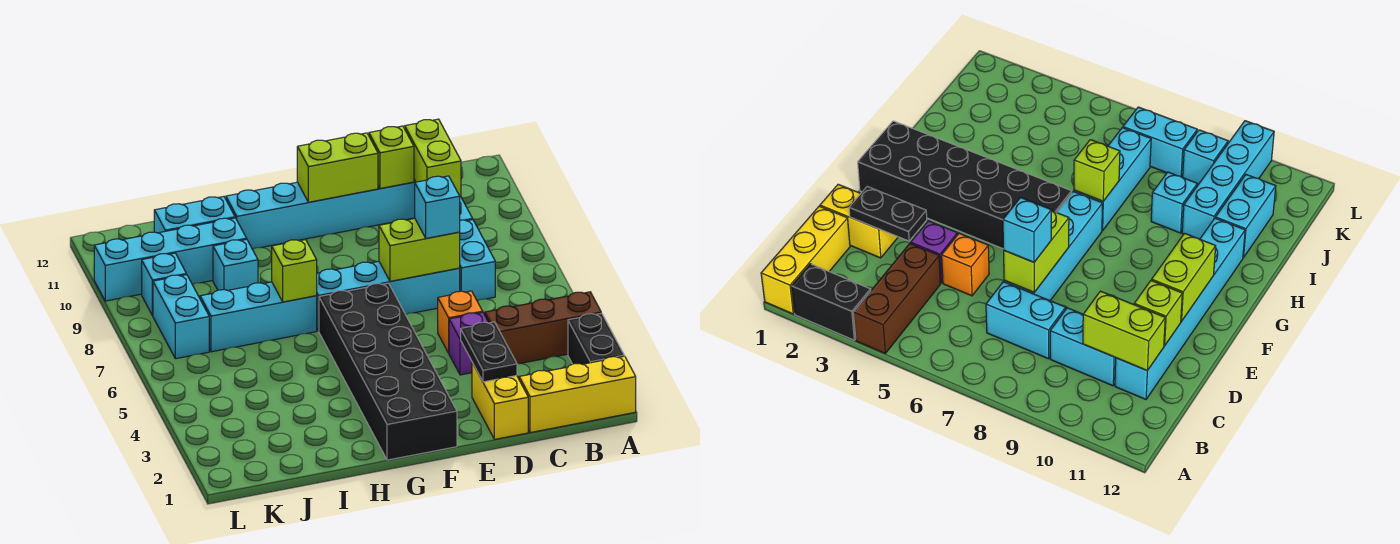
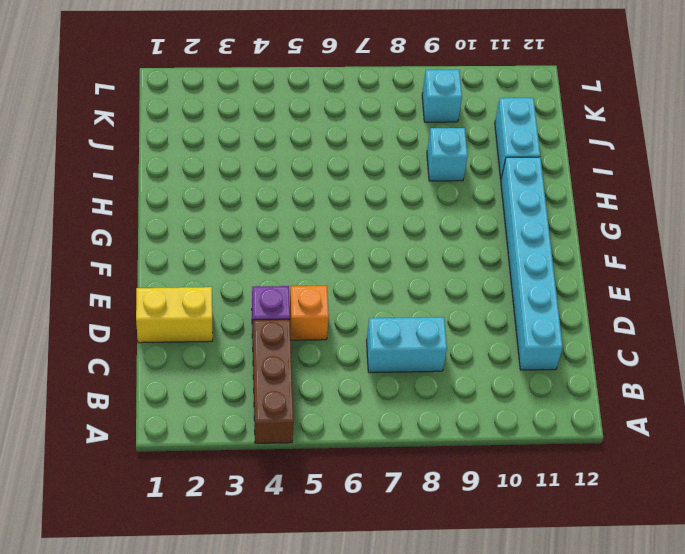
none -> yellow brick A1:C1 level 1
none -> black brick A2:A3 level 1
none -> cyan brick C9:C10 level 1

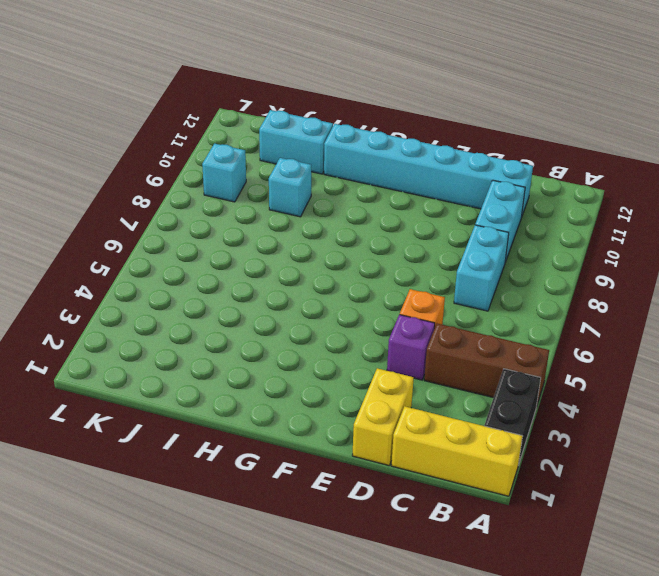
none -> cyan brick D7:G7 level 1
none -> black brick F1:G6 level 1
none -> cyan brick H7:J7 level 1

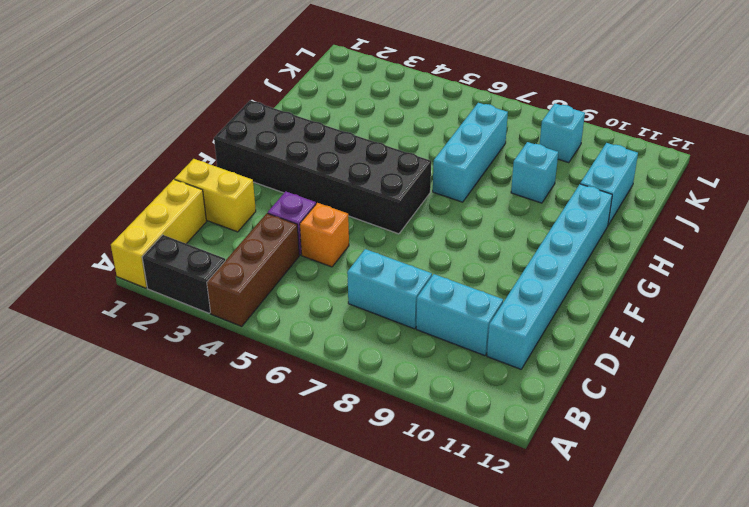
none -> cyan brick D7:G7 level 1
none -> cyan brick I10:L10 level 1
none -> cyan brick K7:K8 level 1

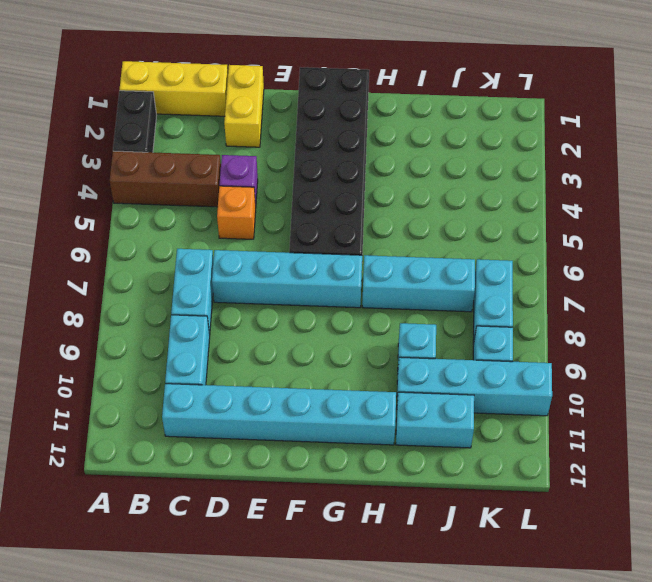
none -> lime brick C10:C11 level 2
none -> black plate D2:D3 level 2
none -> lime brick D7:E7 level 2

